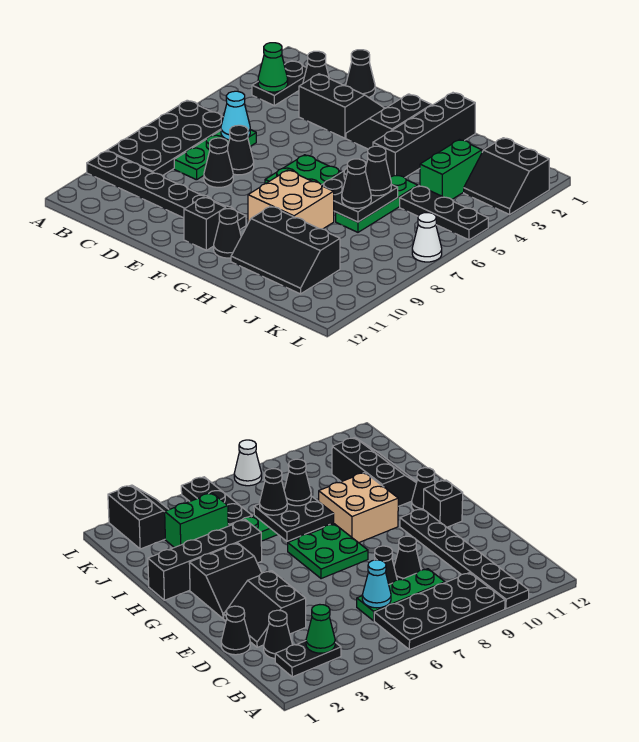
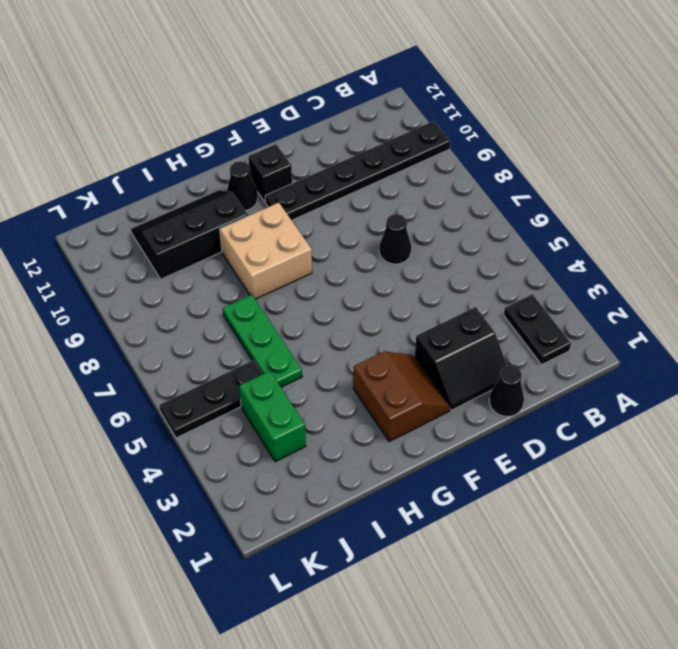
brown slope F2:G3 level 1 top G -> black slope F2:G3 level 1 top G
none -> black plate A6:B9 level 1
none -> black cone C2 level 1
none -> green plate C6:C8 level 1

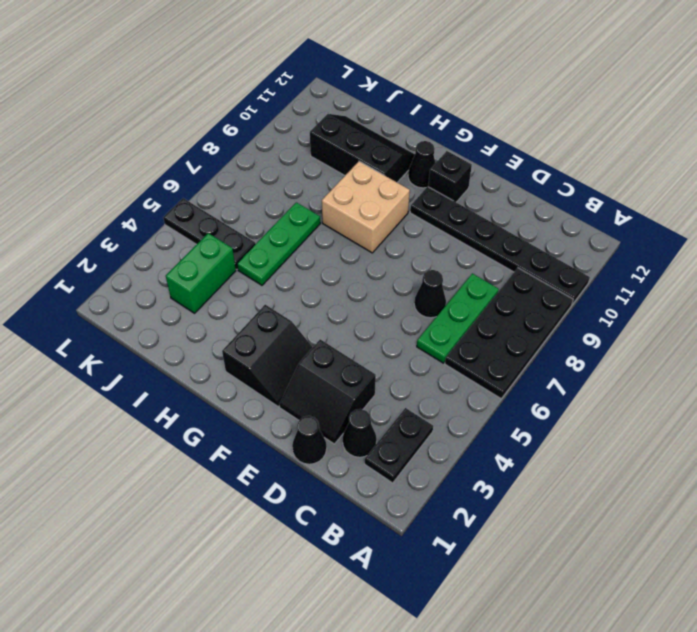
none -> black cone D8 level 1
none -> green plate F6:G7 level 1
none -> black brick H1:H4 level 1

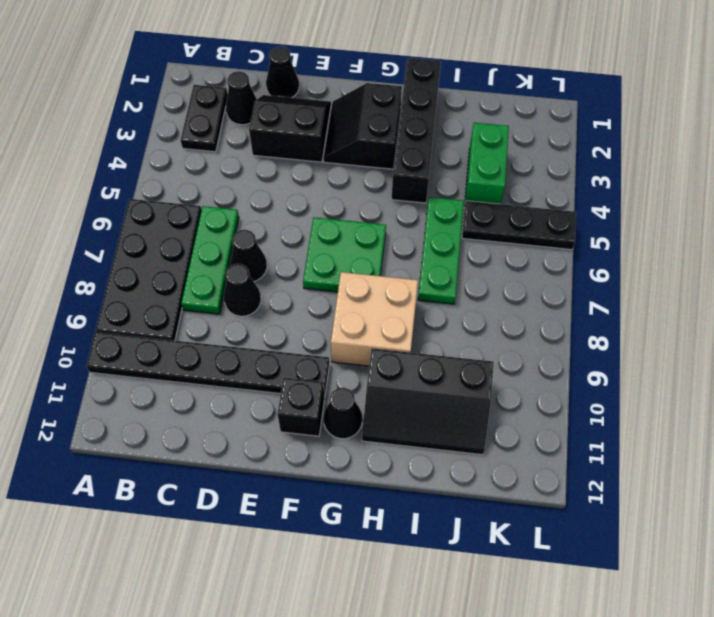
none -> black slope K2:L3 level 1 top 2
none -> white cone L7 level 1
none -> green cone B3 level 2

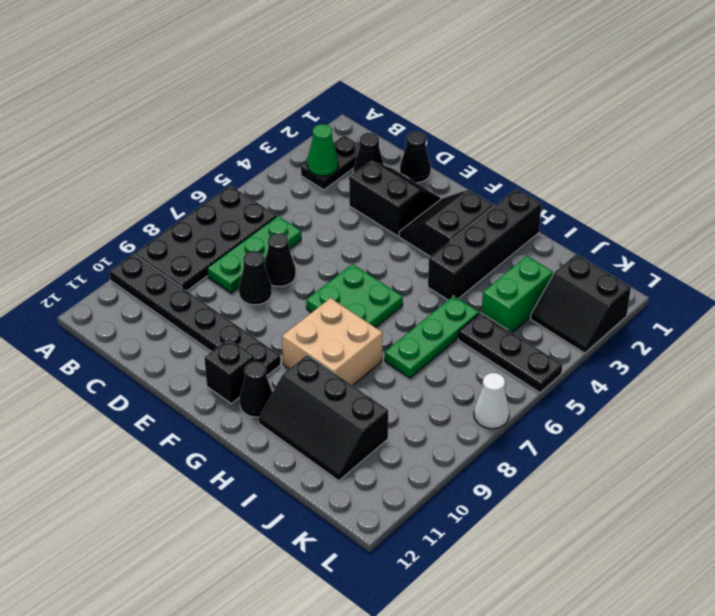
none -> cyan cone C6 level 2
none -> black plate H6:I7 level 2
none -> black cone I6 level 3

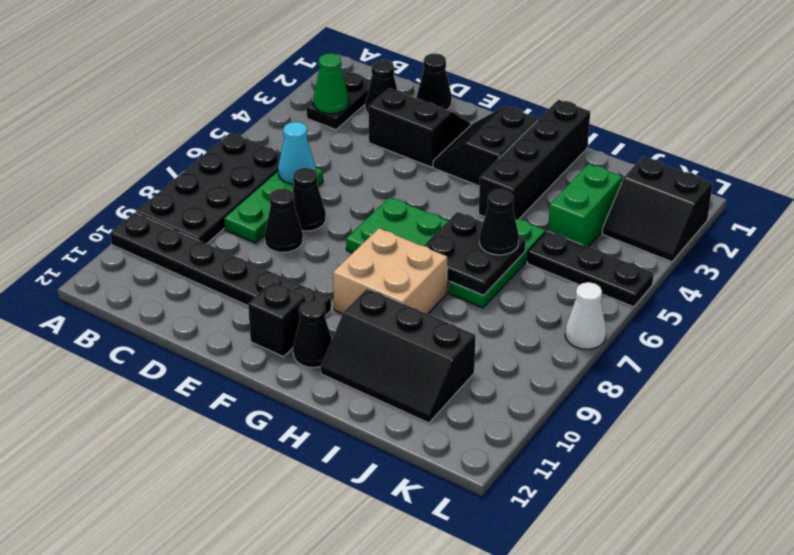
none -> black cone I7 level 3

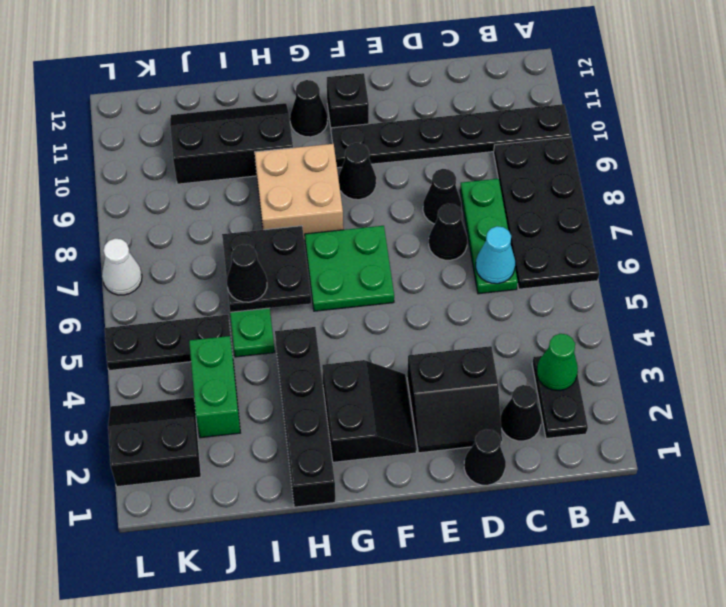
black cone F9 level 1 -> black cone I7 level 3

